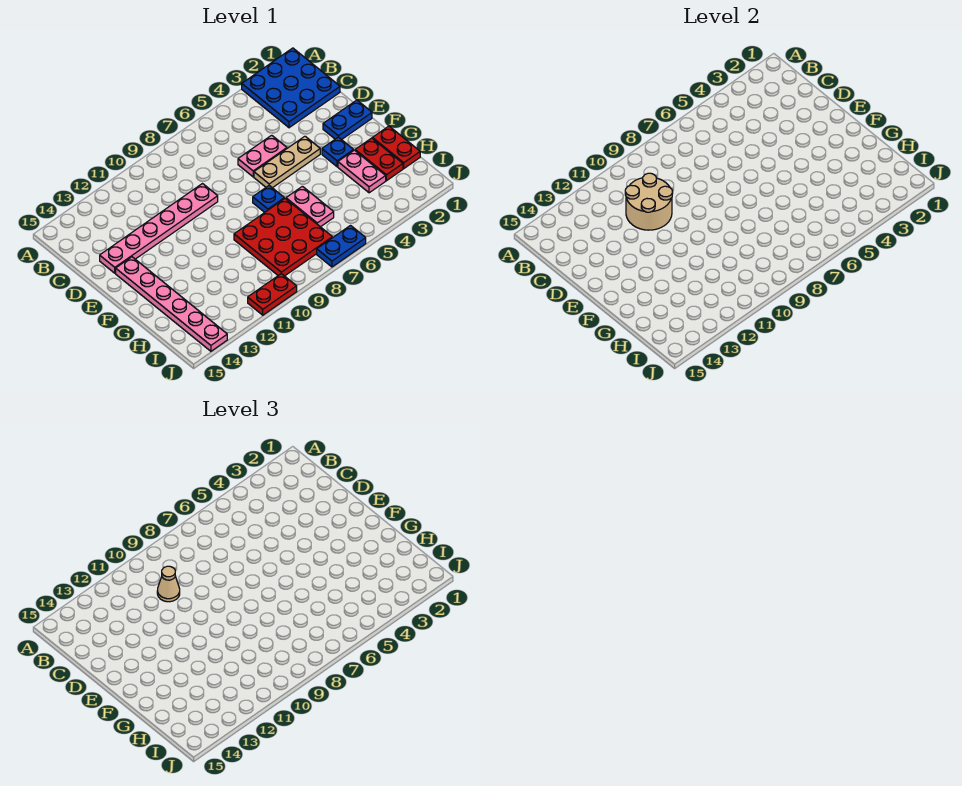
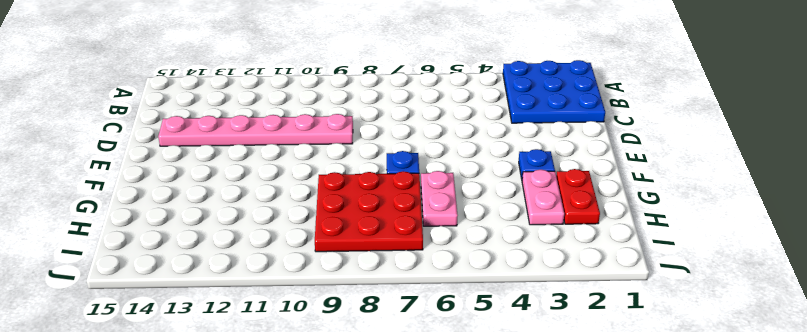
none -> pink plate D5:D6 level 1
none -> blue plate E1:E2 level 1
none -> tan plate E4:E6 level 1

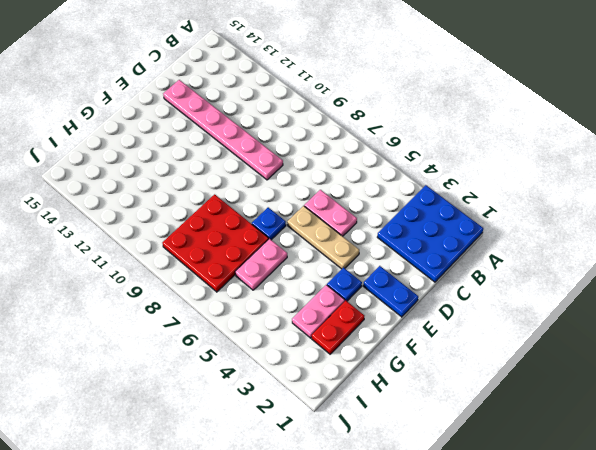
none -> pink plate E14:J14 level 1
none -> red plate G1:H1 level 1
none -> blue plate J6:J7 level 1

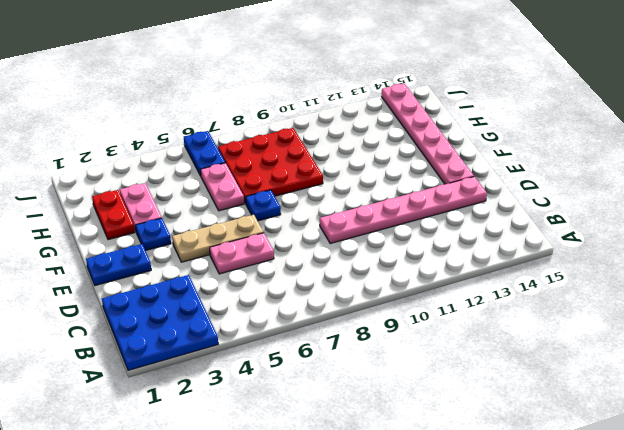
blue plate I6:J6 level 1 -> blue plate J6:J7 level 1
none -> red plate G1:H1 level 1
none -> red plate J10:J11 level 1
none -> tan round brick C10:D11 level 2

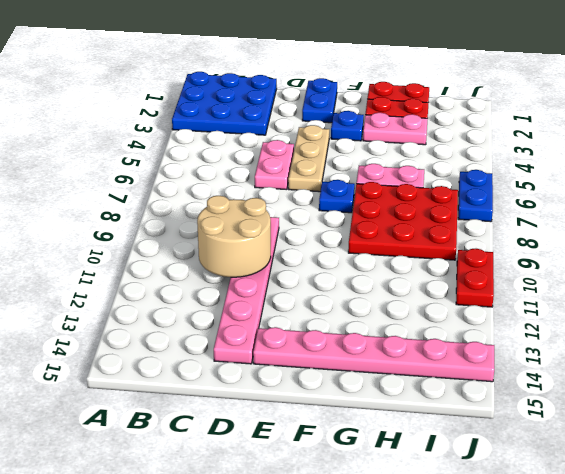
none -> tan cone C10 level 3

